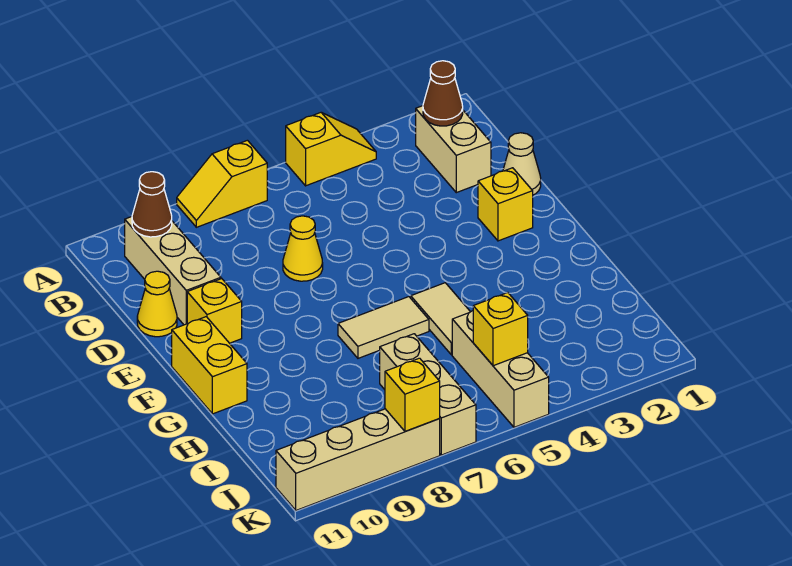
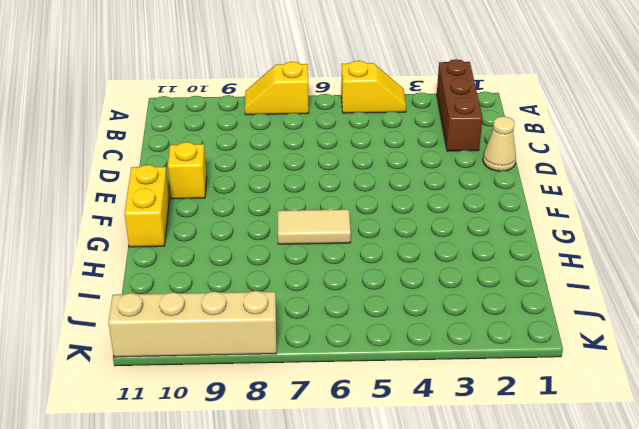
brown brick A2:C2 level 1 -> tan brick B2:C2 level 1
none -> tan brick B10:D10 level 1
none -> yellow cone D7 level 1
none -> yellow cone D11 level 1

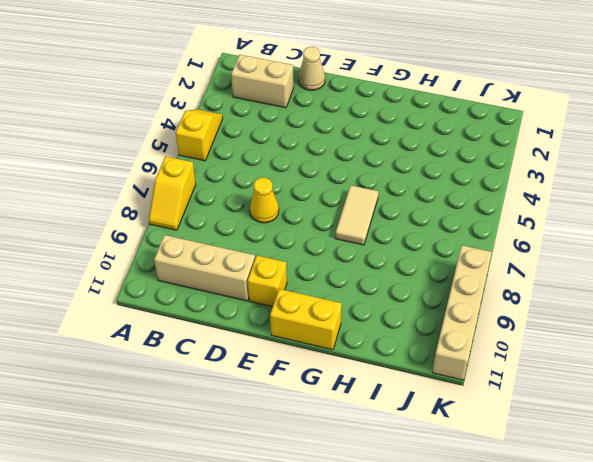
none -> yellow cone D11 level 1
none -> yellow brick E2 level 1
none -> tan tile G5:H5 level 1

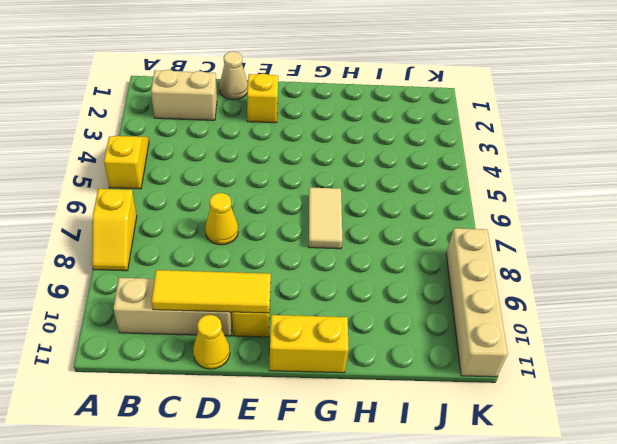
yellow tile C10:E10 level 2 -> none
none -> tan tile G5:H5 level 1
none -> tan brick I5:K5 level 1
none -> tan brick I7:K7 level 1

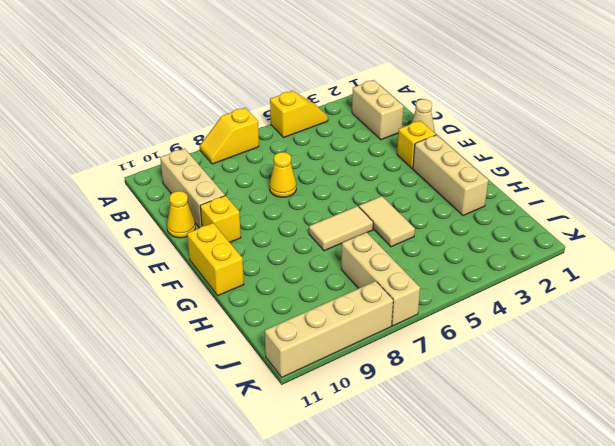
tan brick F2:H2 level 1 -> tan brick I5:K5 level 1
none -> brown cone B2 level 2
none -> brown cone B10 level 2
none -> yellow brick J5 level 2

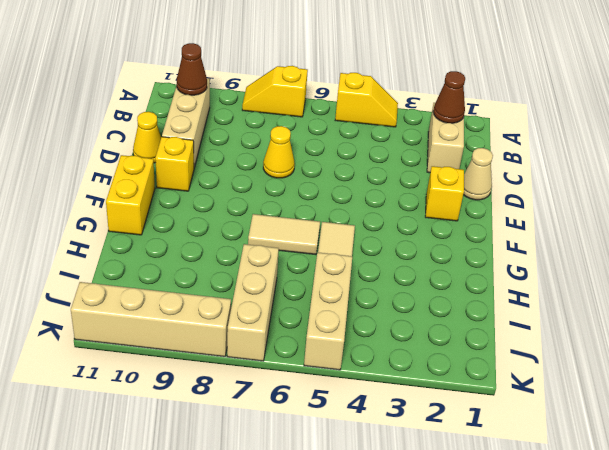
none -> yellow brick J5 level 2
none -> yellow brick K8 level 2

